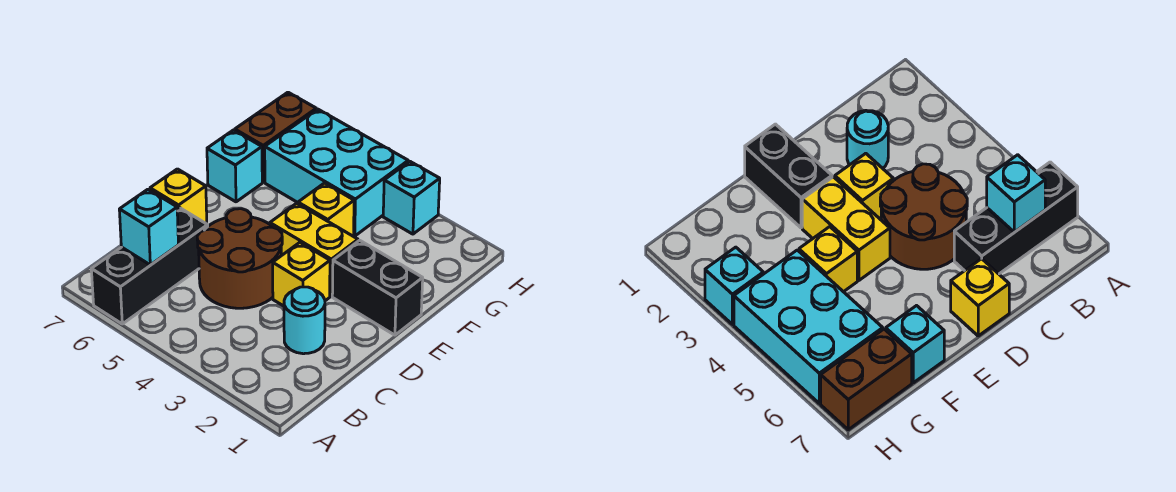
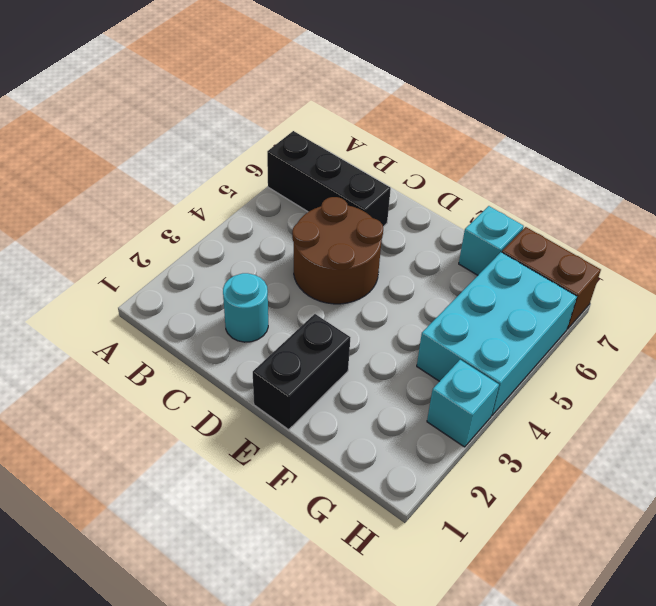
none -> yellow brick D3 level 1
none -> yellow brick D7 level 1
none -> yellow brick E3:E4 level 1

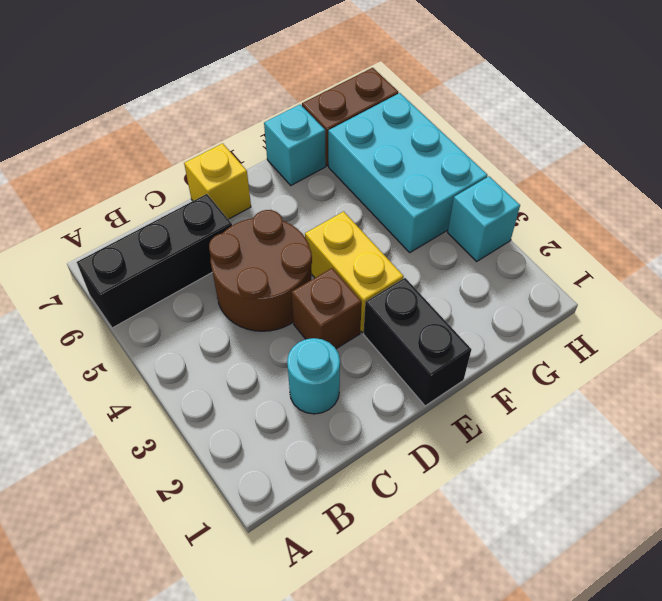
brown brick D3 level 1 -> yellow brick D3 level 1
none -> yellow brick F4 level 1
none -> cyan brick B6 level 2

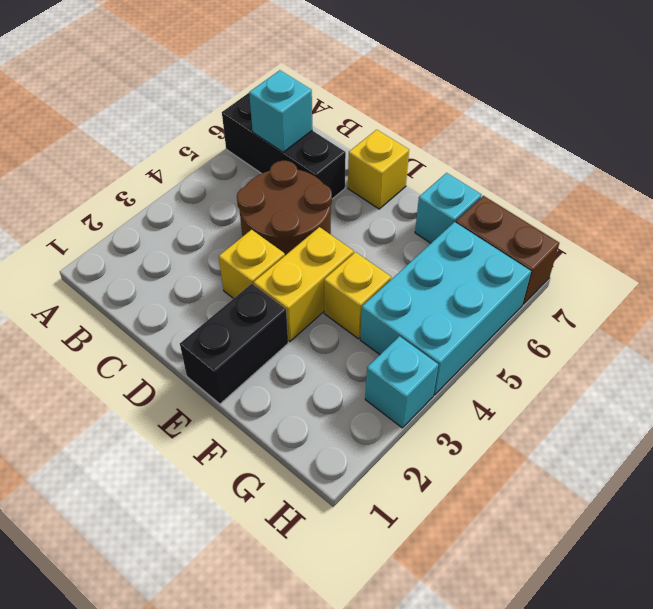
none -> cyan round brick C2 level 1

